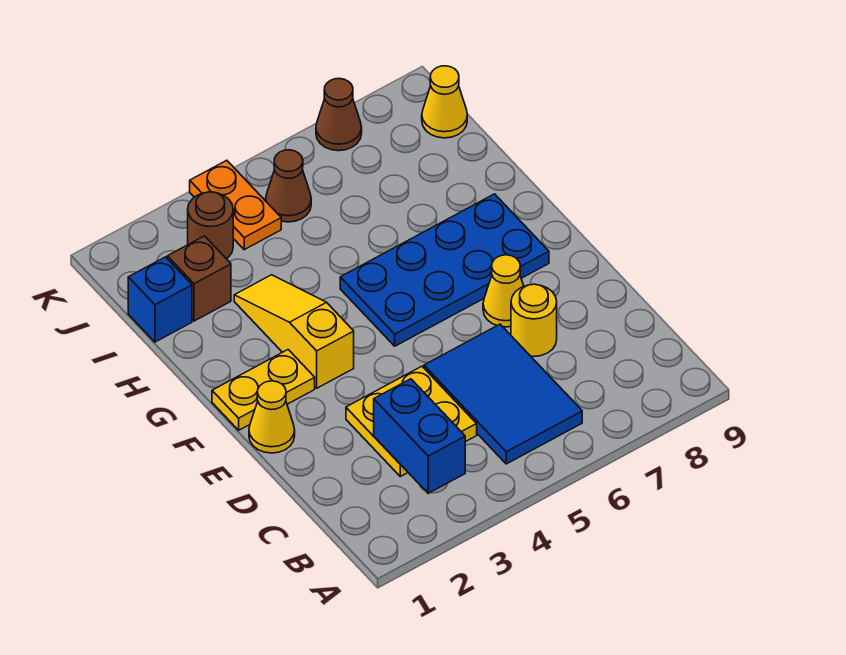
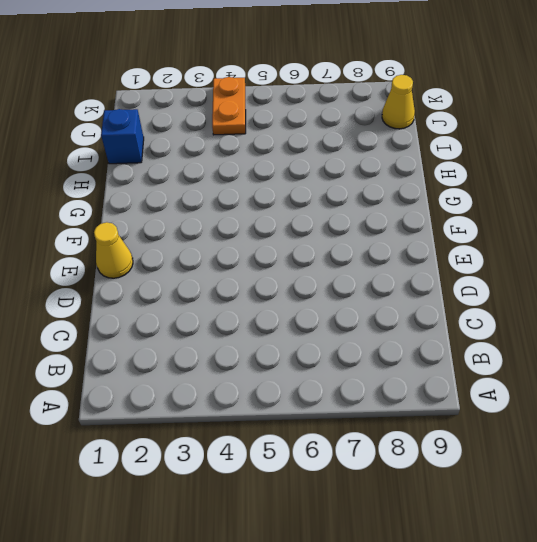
none -> blue tile B5:D6 level 1
none -> yellow plate C3:D4 level 1
none -> yellow round brick D7 level 1

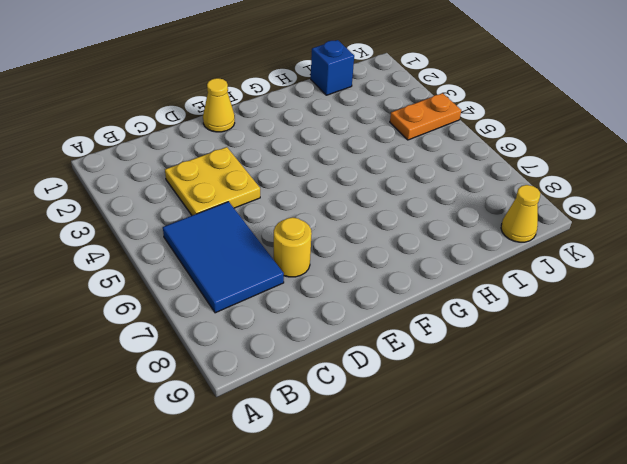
blue tile B5:C7 level 1 -> blue tile B5:D6 level 1
none -> yellow cone E7 level 1
none -> yellow plate F1:F2 level 1
none -> yellow slope F3:H3 level 1 top F

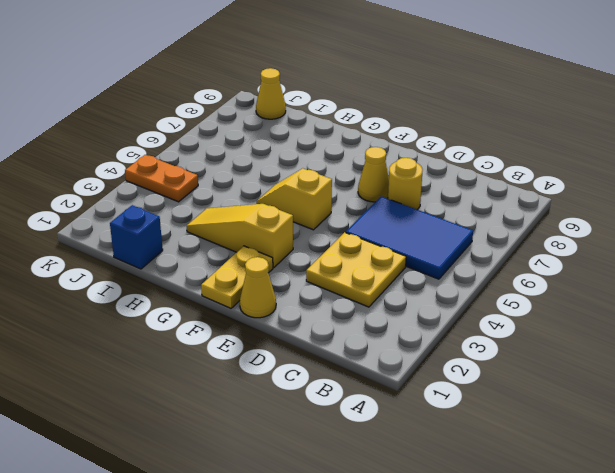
yellow slope F5:G5 level 1 top F -> blue plate F5:G8 level 1
none -> brown brick I2 level 1
none -> brown round brick J3 level 1
none -> brown cone J5 level 1

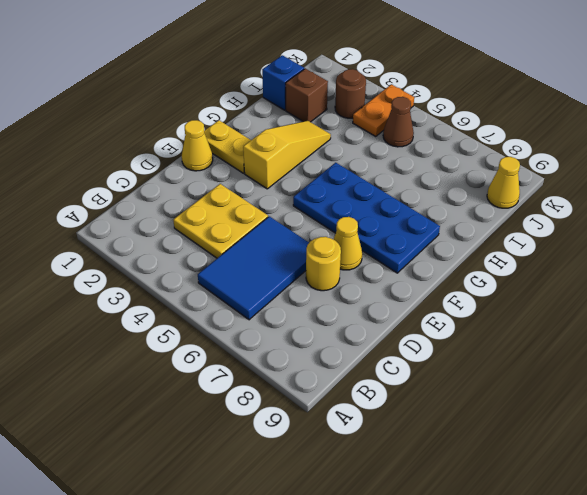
none -> brown cone K7 level 1
none -> blue brick B3:C3 level 2

